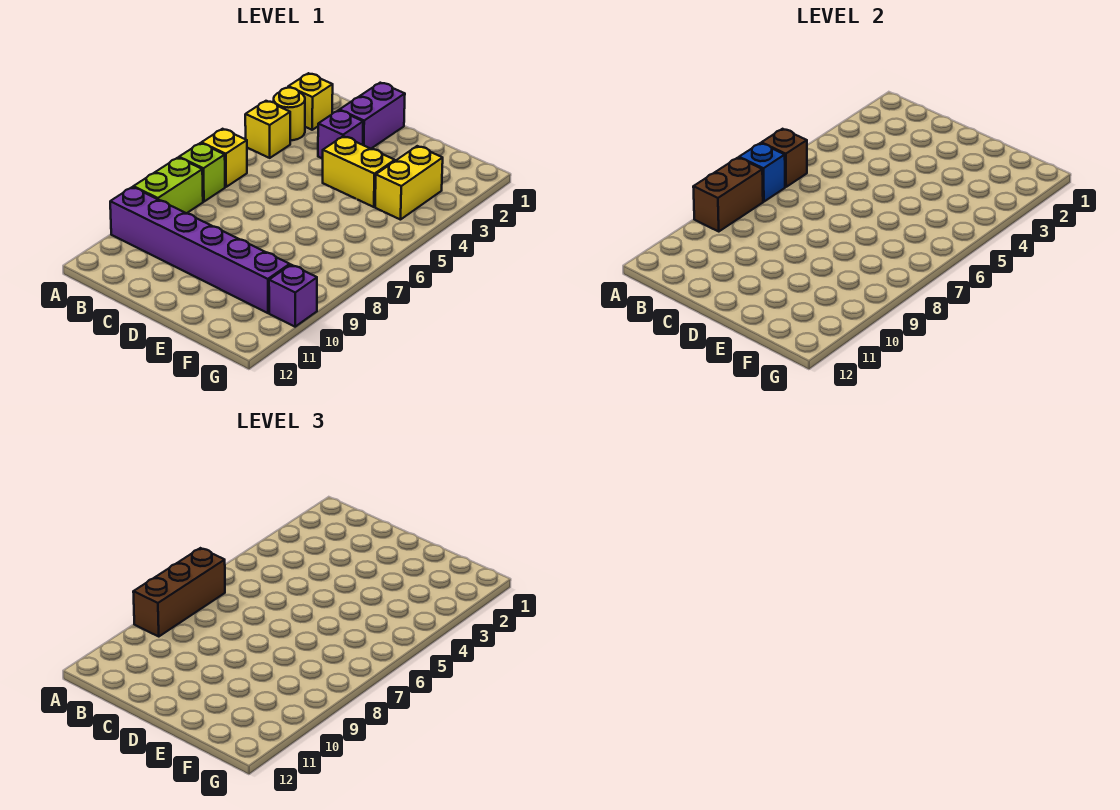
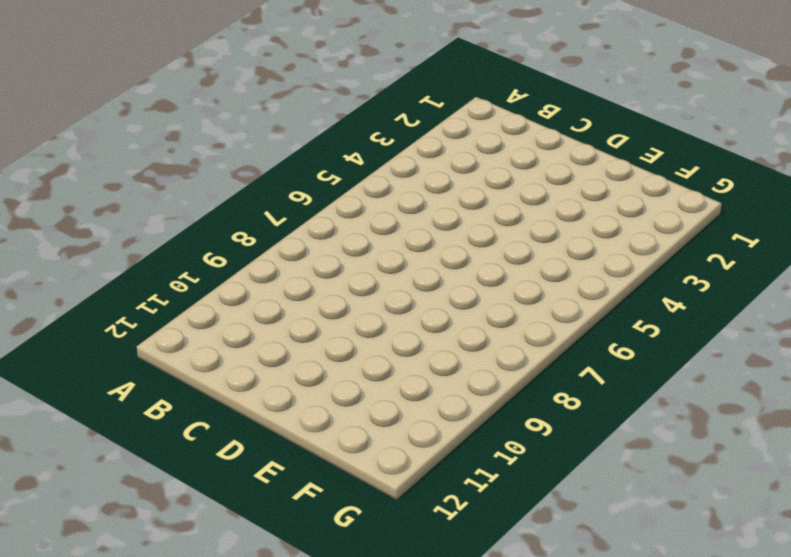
none -> yellow brick A2 level 1
none -> yellow round brick A3 level 1
none -> yellow brick A4 level 1

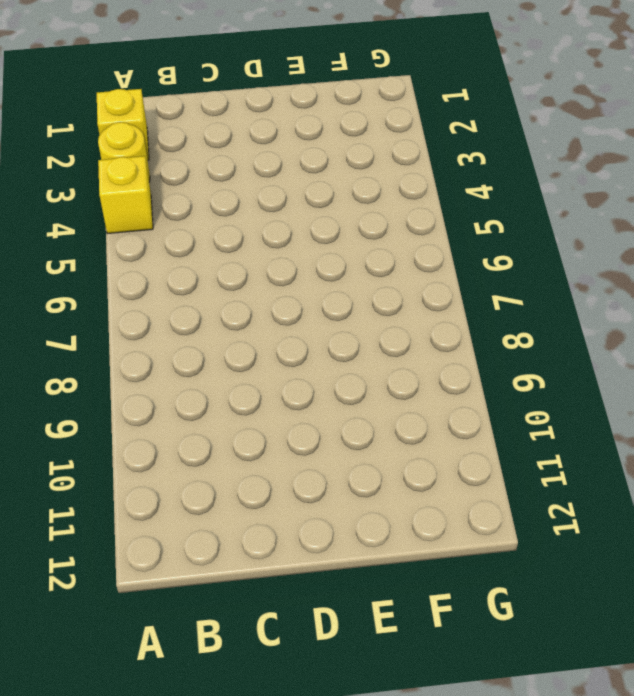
none -> yellow brick A6 level 1
none -> lime brick A7 level 1
none -> lime brick A8:A9 level 1

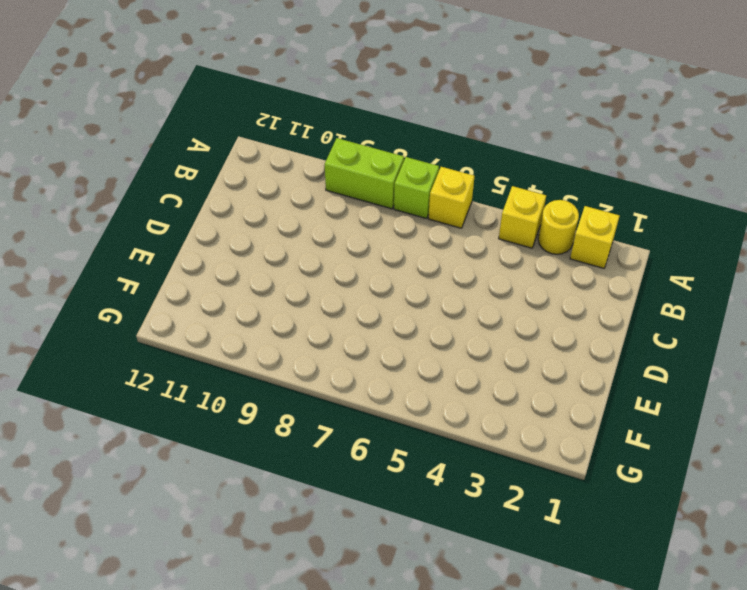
none -> purple brick A10:F10 level 1
none -> purple brick C1:C2 level 1
none -> purple brick C3 level 1

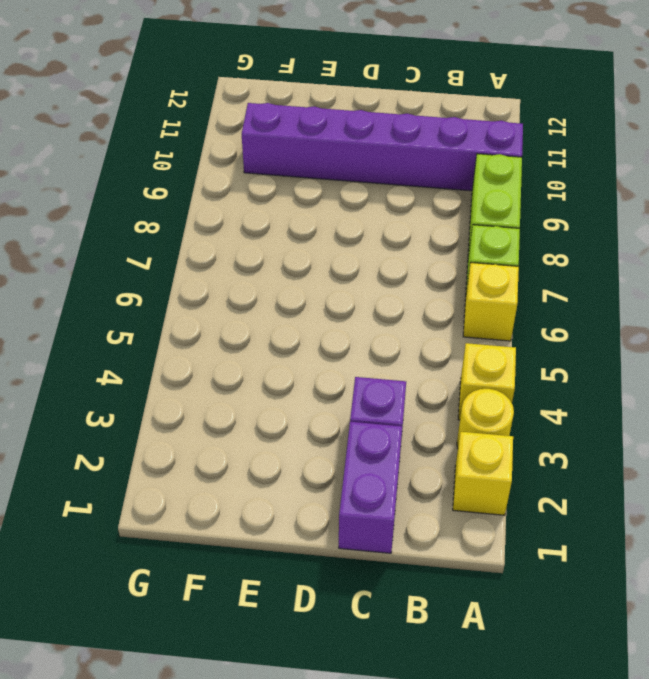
none -> yellow brick D4:E4 level 1
none -> yellow brick F3:F4 level 1
none -> purple brick G10 level 1

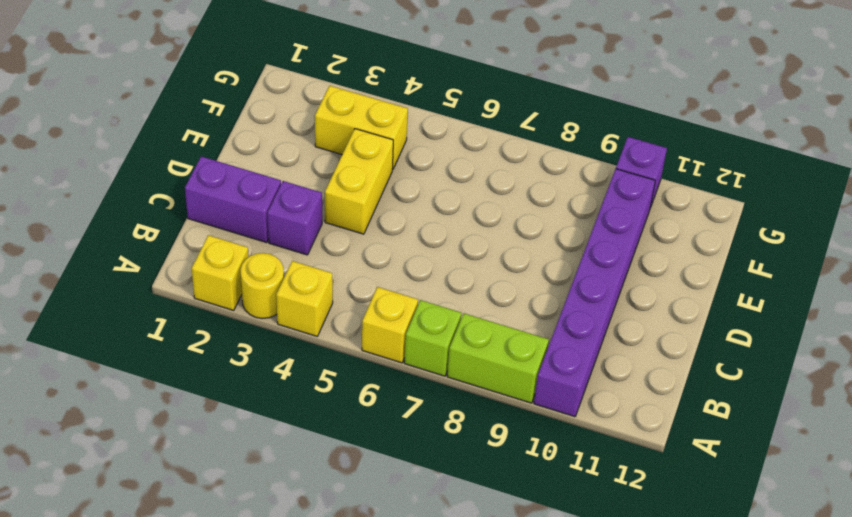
none -> brown brick A6 level 2
none -> blue brick A7 level 2
none -> brown brick A8:A9 level 2

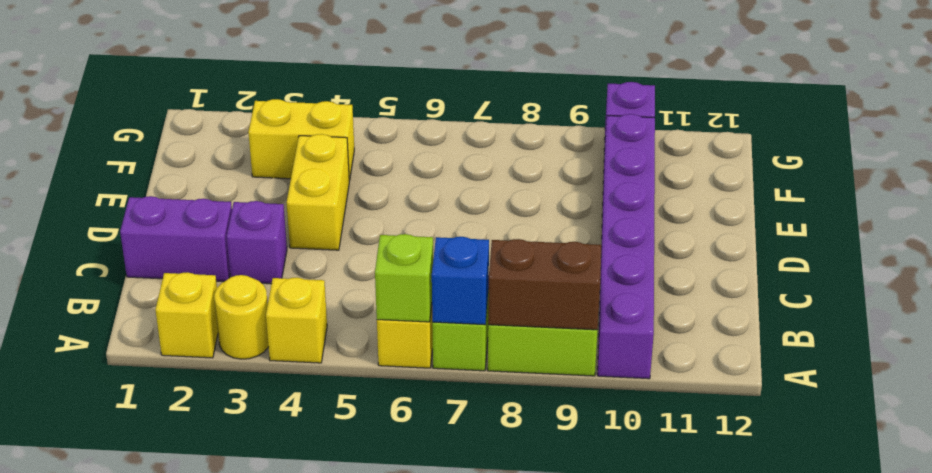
lime brick A6 level 2 -> brown brick A6 level 2
none -> brown brick A7:A9 level 3

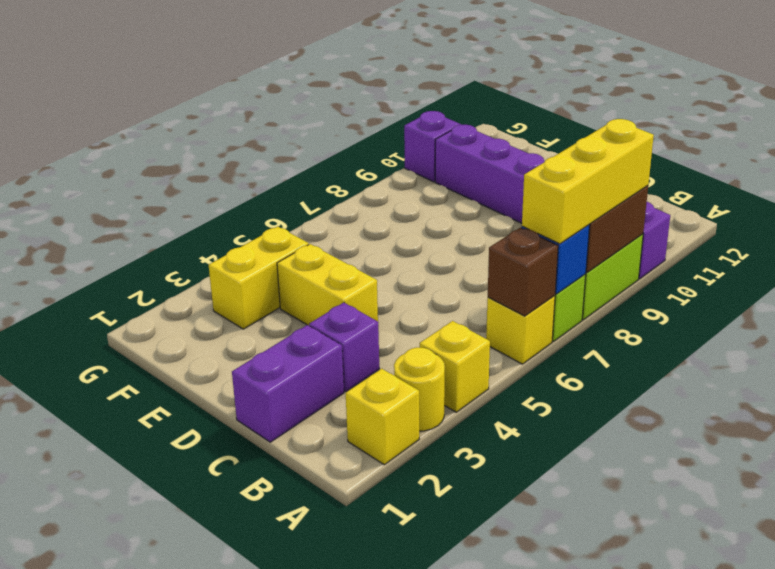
yellow brick A7:A9 level 3 -> brown brick A7:A9 level 3

